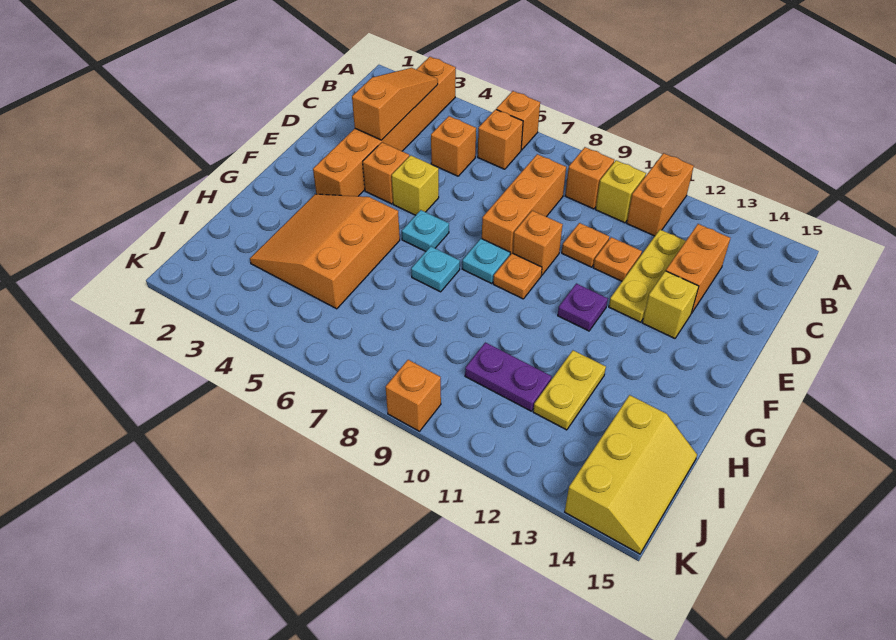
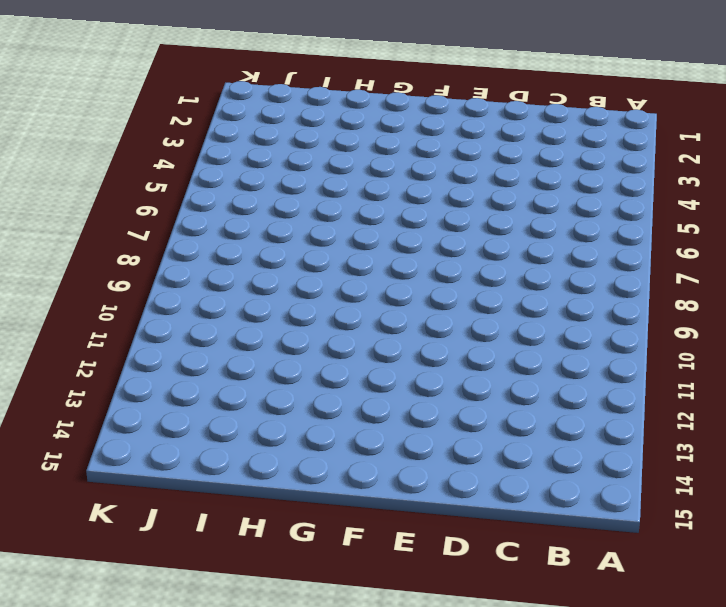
none -> orange brick A3:F3 level 1
none -> orange brick A6 level 1
none -> orange brick A11:B11 level 1

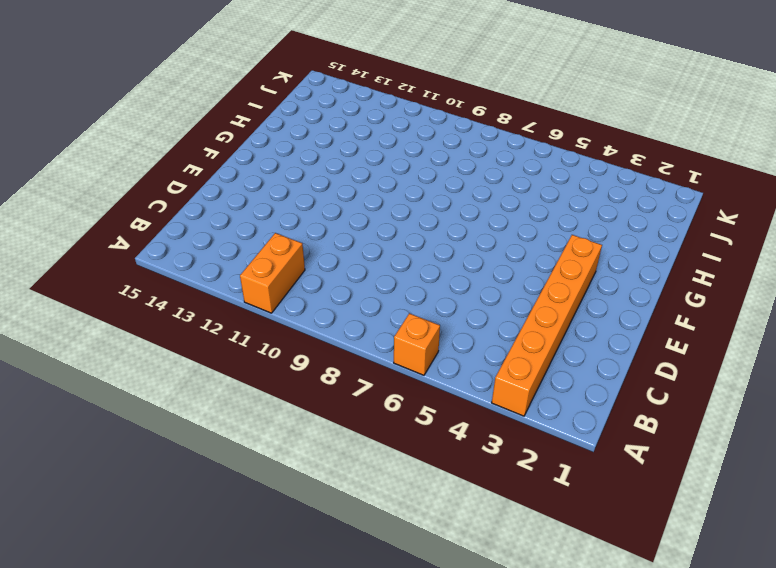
none -> orange brick B6 level 1
none -> orange brick B9 level 1
none -> yellow brick B10 level 1

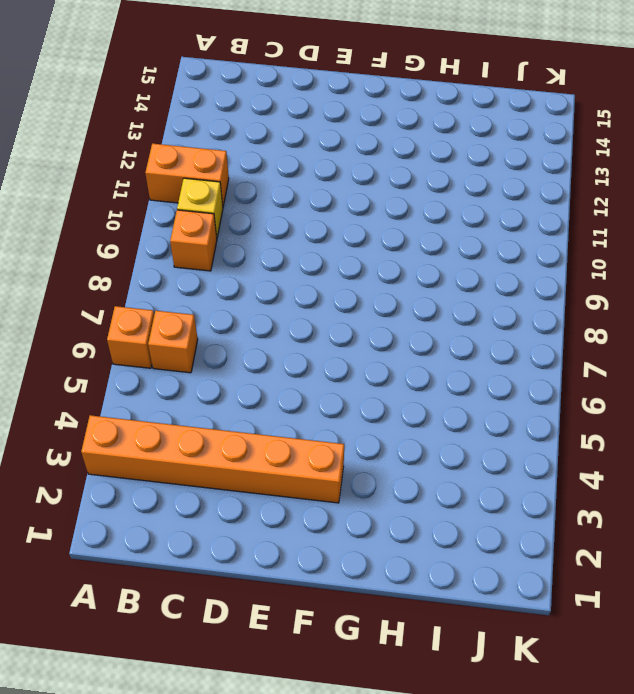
none -> orange brick C5 level 1
none -> orange brick C8:E8 level 1
none -> yellow plate C12:E12 level 1

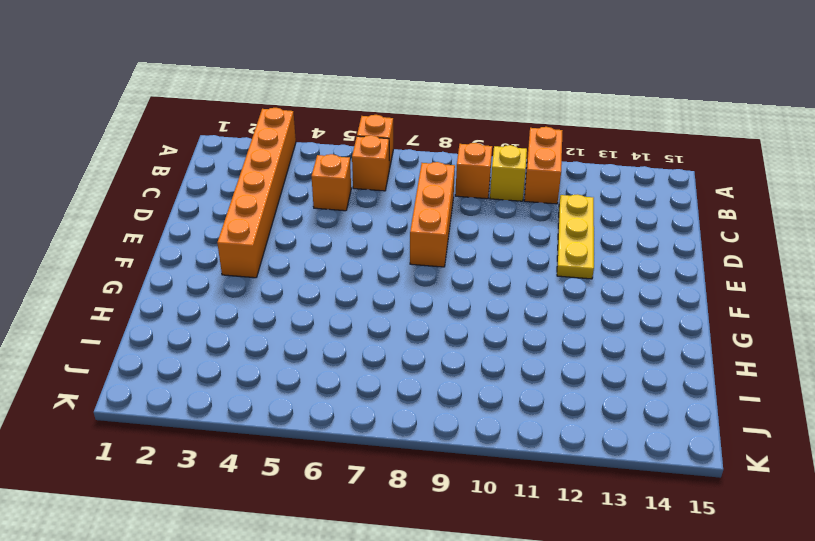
none -> orange brick C13:D13 level 1
none -> orange plate D10 level 1
none -> orange plate D11 level 1

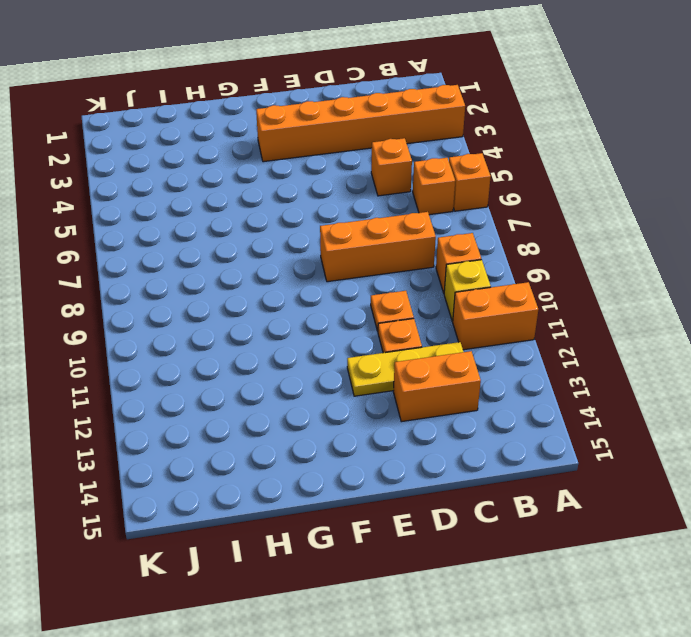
none -> orange brick E4 level 1
none -> yellow brick E5 level 1
none -> orange brick E9 level 1

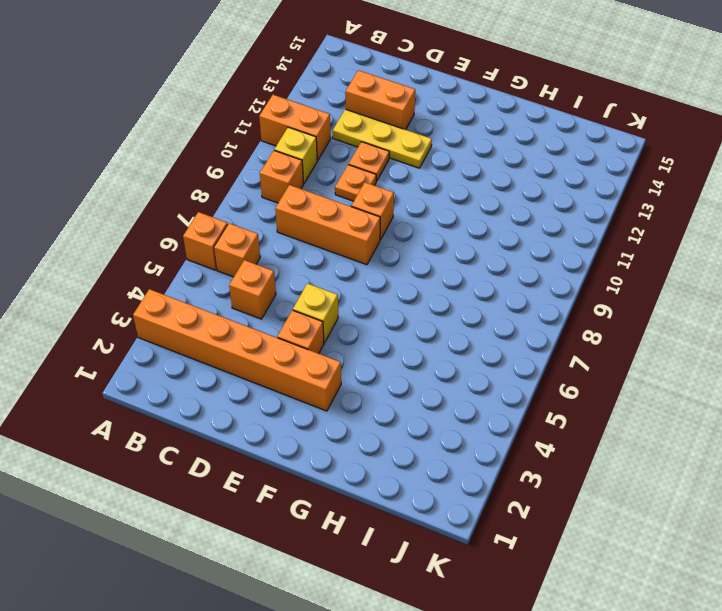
none -> yellow brick E13 level 1
none -> cyan plate F6 level 1
none -> cyan plate F8 level 1

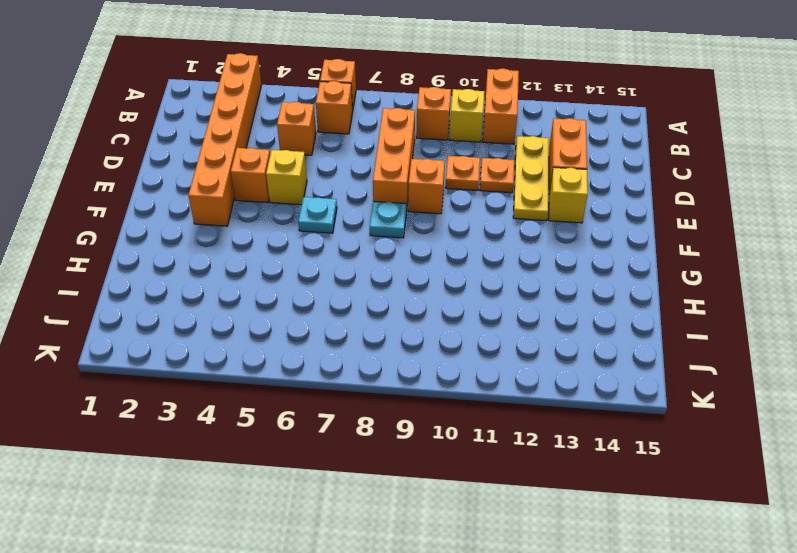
none -> orange plate F9 level 1
none -> purple plate F11 level 1
none -> orange slope G3:I5 level 1 top 5

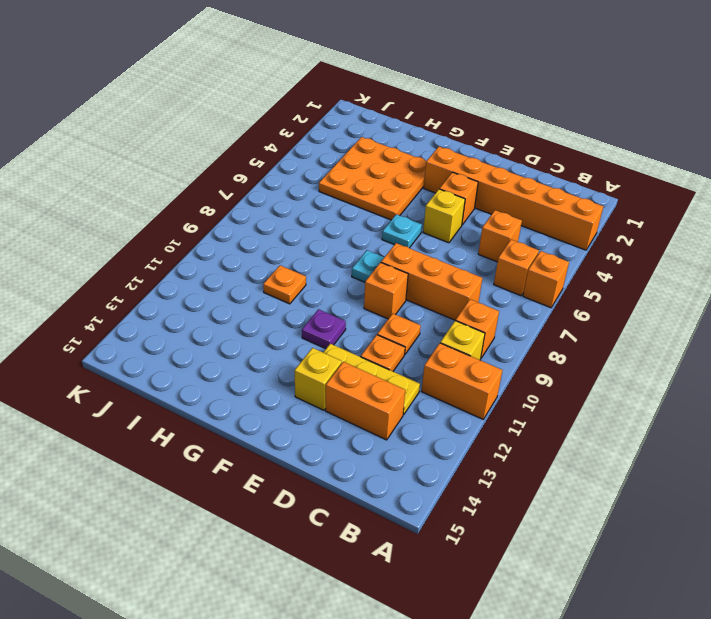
orange plate G3:I5 level 1 -> orange slope G3:I5 level 1 top 5
orange plate H10 level 1 -> orange plate F9 level 1
none -> cyan plate G7 level 1
none -> yellow plate H12:I12 level 1
none -> purple plate I10:I11 level 1

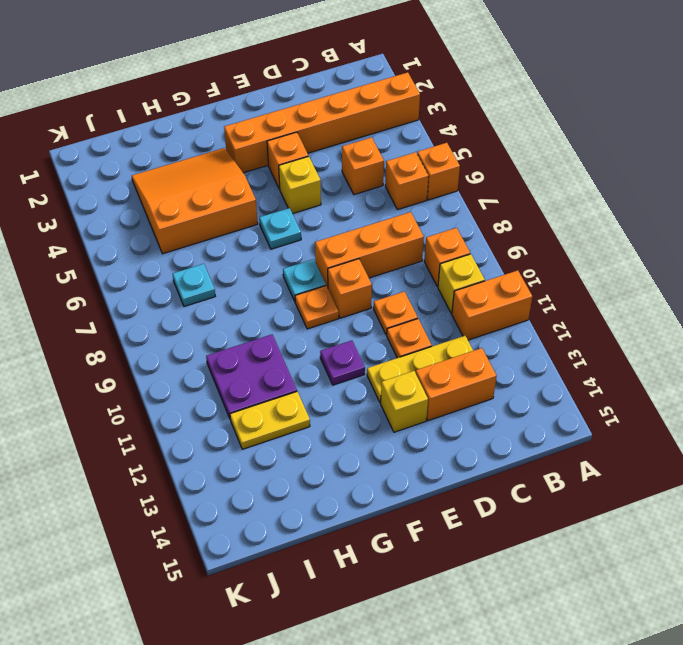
purple plate H10:I11 level 1 -> purple plate I10:I11 level 1
cyan plate I7 level 1 -> cyan plate G7 level 1
none -> yellow slope I14:K15 level 1 top 14
none -> orange brick K9 level 1
none -> orange slope B3:D3 level 2 top D

